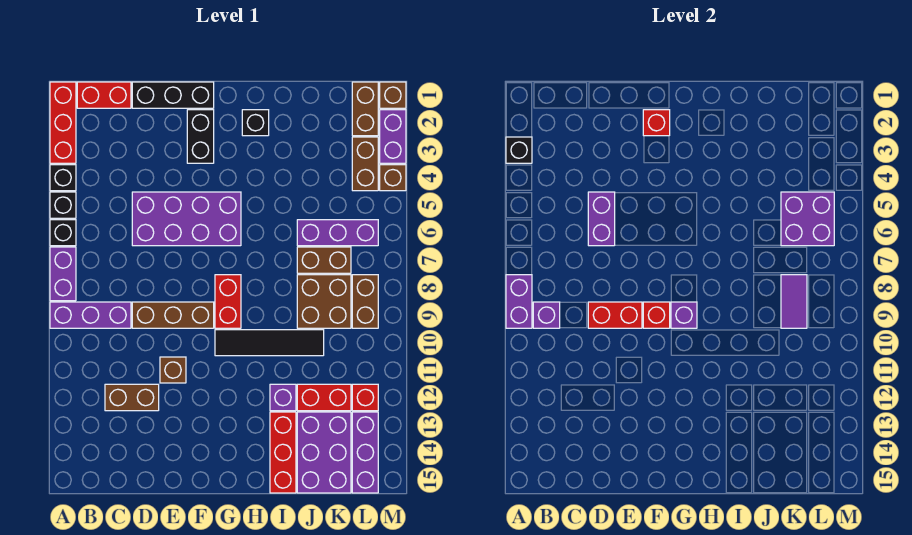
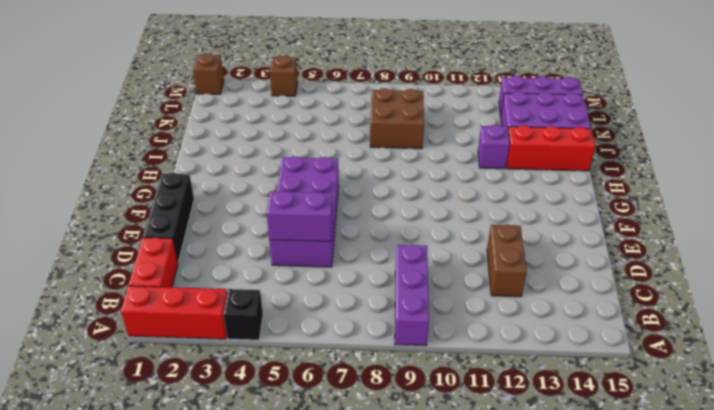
none -> black brick A5 level 1
none -> black brick A6 level 1
none -> purple brick A7:A8 level 1
none -> brown brick D9:F9 level 1

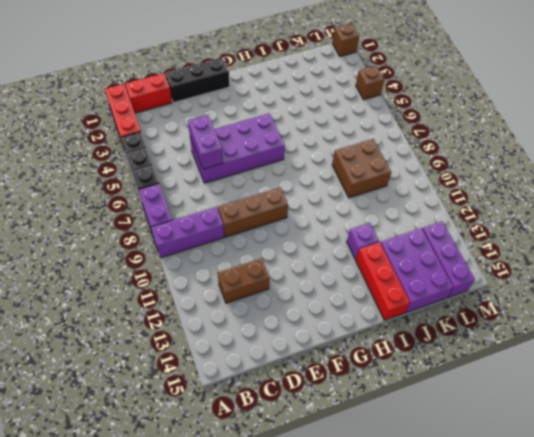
none -> brown brick E11 level 1
none -> black brick F2:F3 level 1
none -> red brick G8:G9 level 1
none -> black tile G10:J10 level 1

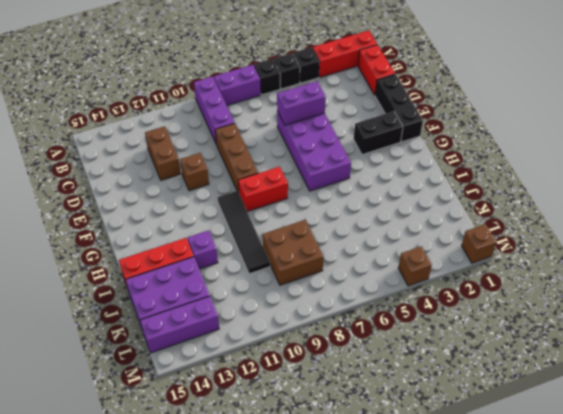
none -> black brick H2 level 1
none -> purple brick J6:L6 level 1
none -> brown brick J7:K7 level 1
none -> red brick J12:K12 level 1

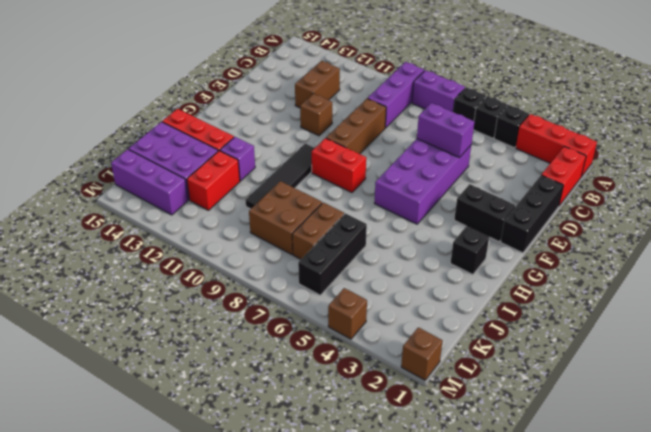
black brick J6:L6 level 1 -> purple brick J6:L6 level 1
none -> brown brick L1:L2 level 1
none -> brown brick L3:L4 level 1
none -> brown brick L8:L9 level 1
none -> red brick L12 level 1

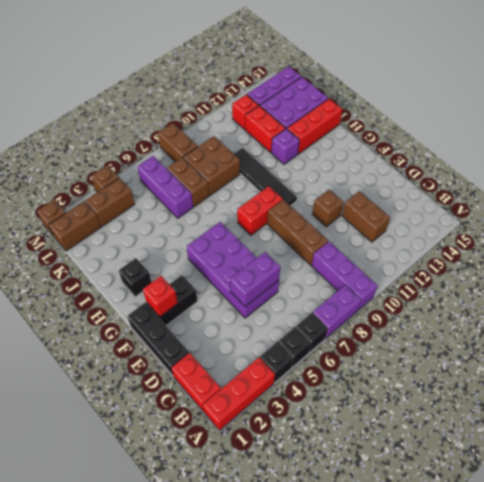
brown brick L8:M8 level 1 -> brown brick L8:L9 level 1
none -> purple brick M2:M3 level 1
none -> black brick A3 level 2
none -> purple brick A8:A9 level 2
none -> purple brick B9 level 2

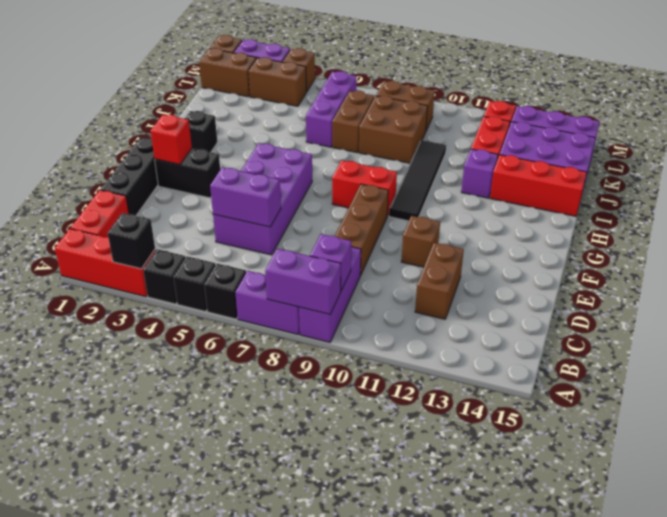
none -> red brick D9:E9 level 2
none -> red brick F9 level 2
none -> purple brick G9 level 2
none -> purple brick K5:L6 level 2

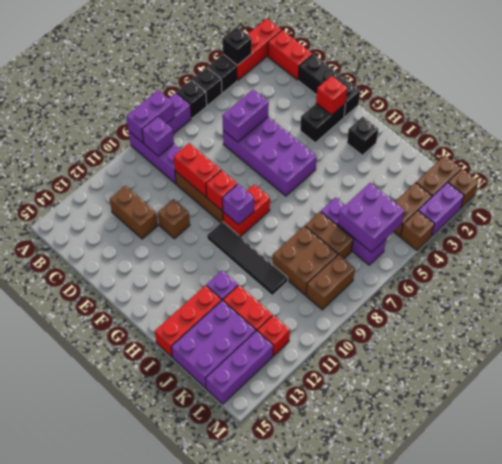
none -> purple tile K8:K9 level 2

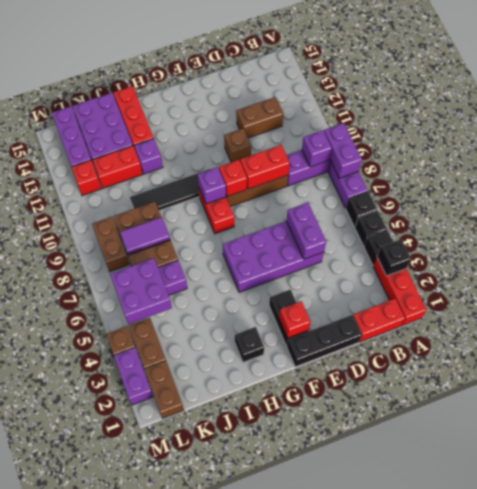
purple tile J8:K8 level 2 -> purple tile K8:K9 level 2
none -> brown brick M1 level 1

